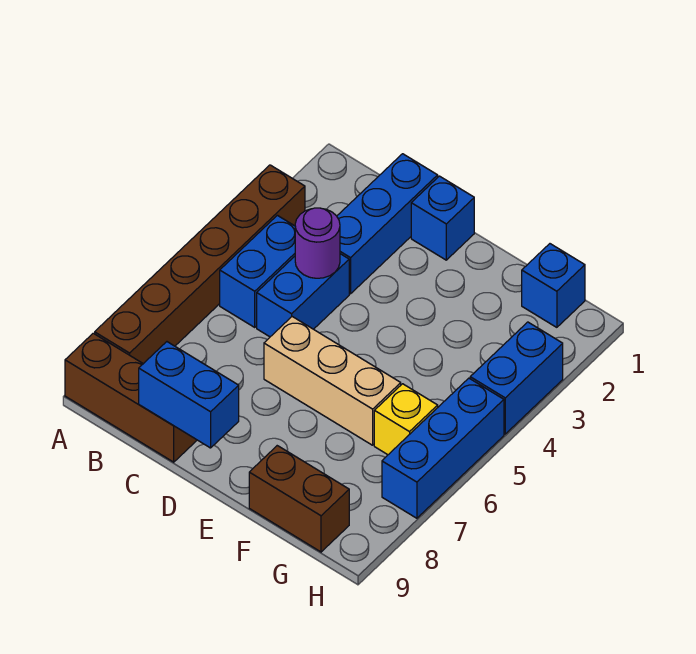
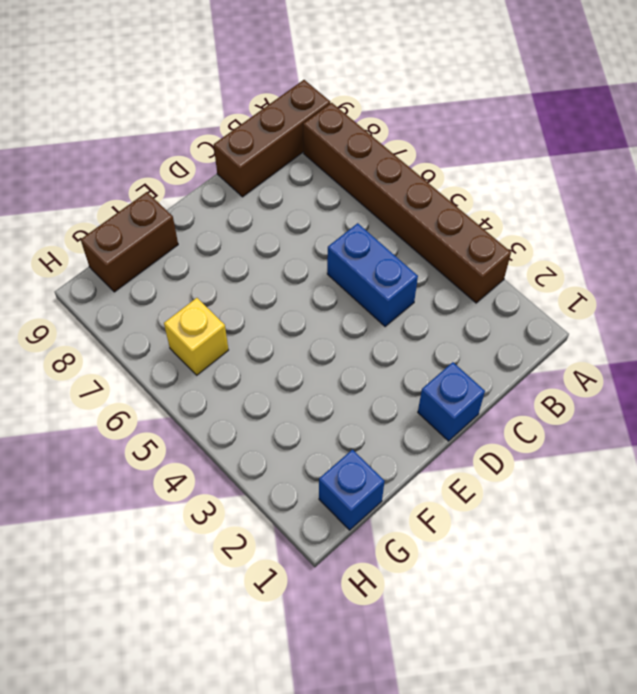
none -> blue brick B4:B5 level 1
none -> blue brick C1:C3 level 1
none -> tan brick D6:F6 level 1

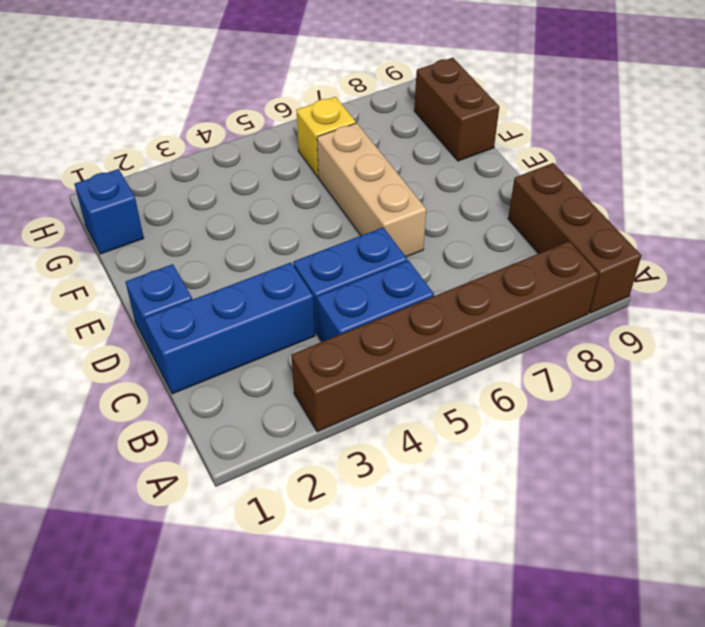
none -> blue brick H3:H4 level 1
none -> blue brick H5:H7 level 1
none -> purple round brick C4 level 2

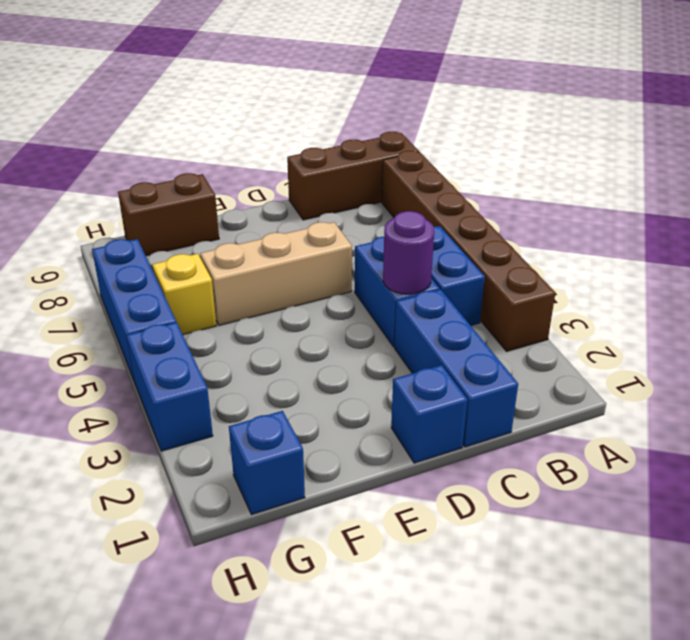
none -> blue brick C9:D9 level 2

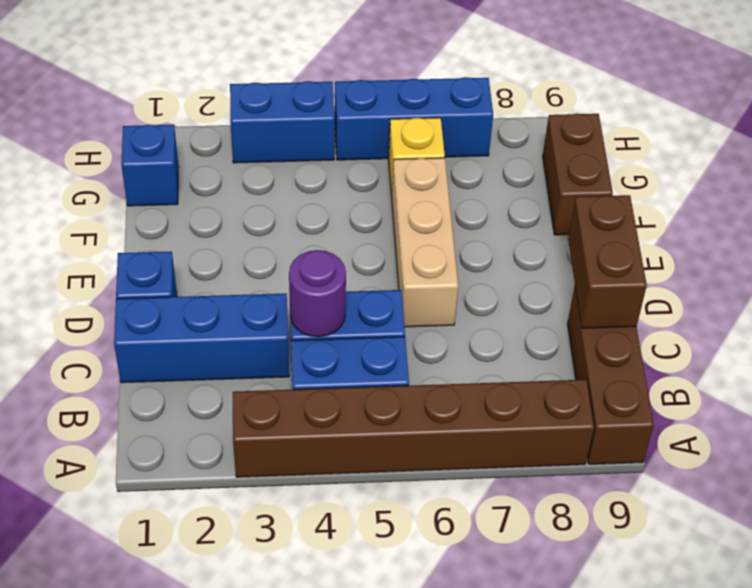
brown brick C9:D9 level 2 -> blue brick C9:D9 level 2

